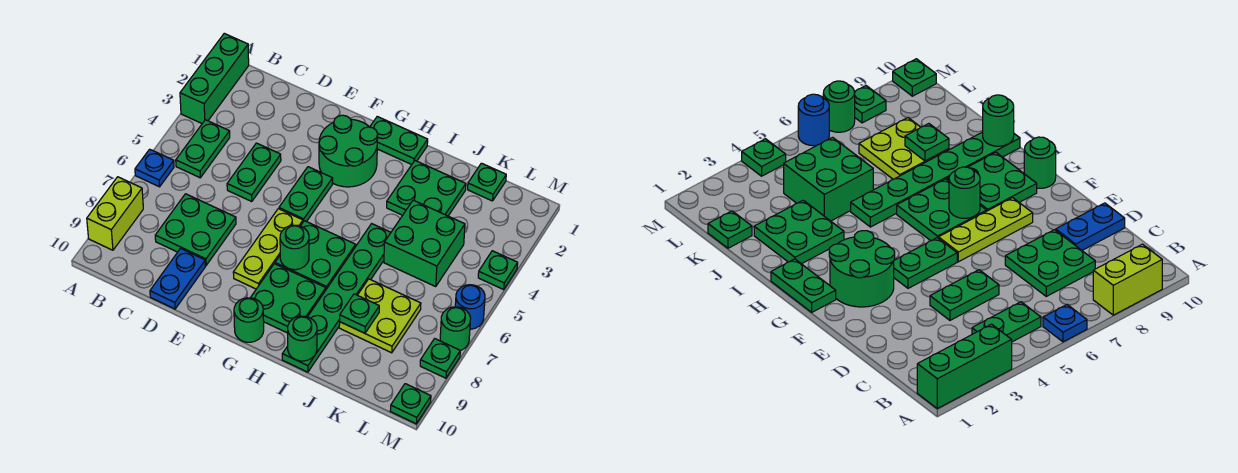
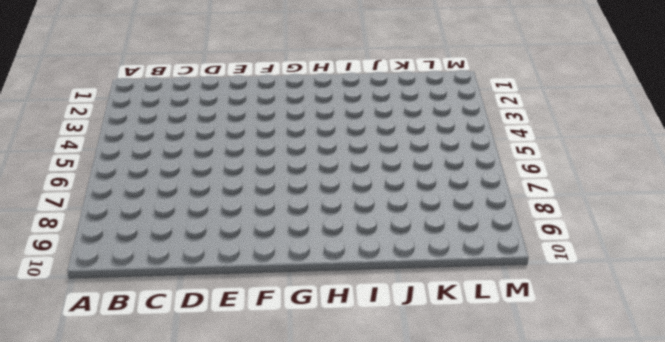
none -> green brick A1:A3 level 1
none -> blue plate A6 level 1
none -> lime brick A8:A9 level 1

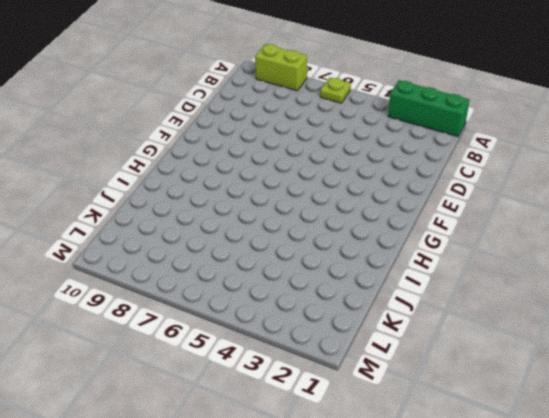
lime plate A6 level 1 -> blue plate A6 level 1
none -> green plate B4:B5 level 1
none -> green plate C7:D8 level 1
none -> green plate D4:D5 level 1

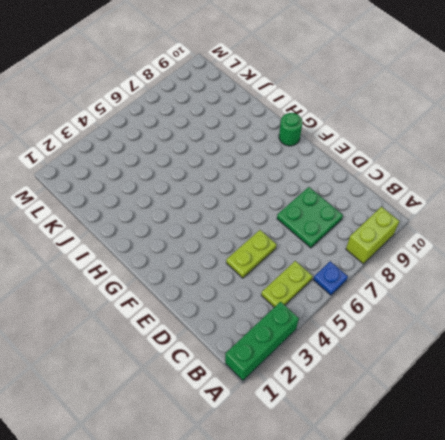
lime plate B4:B5 level 1 -> green plate B4:B5 level 1
lime plate D4:D5 level 1 -> green plate D4:D5 level 1
none -> blue plate D9:D10 level 1
none -> green round brick F2:G3 level 1
none -> green plate F4:F5 level 1

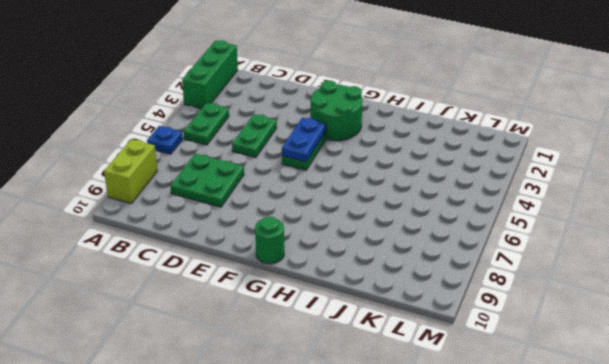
blue plate F4:F5 level 2 -> blue plate D9:D10 level 1
none -> lime plate F6:F8 level 1
none -> green plate G1:H1 level 1
none -> green plate G6:H7 level 1

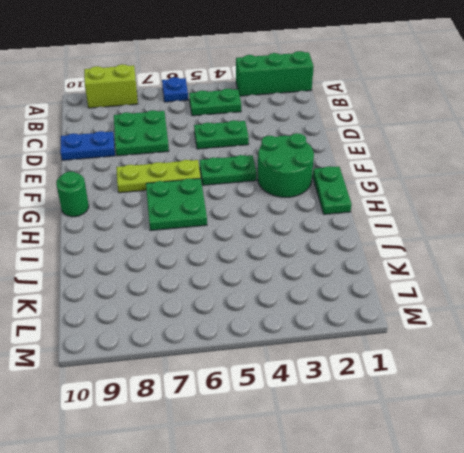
none -> green plate G8:H9 level 1
none -> green plate I2:J3 level 1
none -> green plate I5:I10 level 1

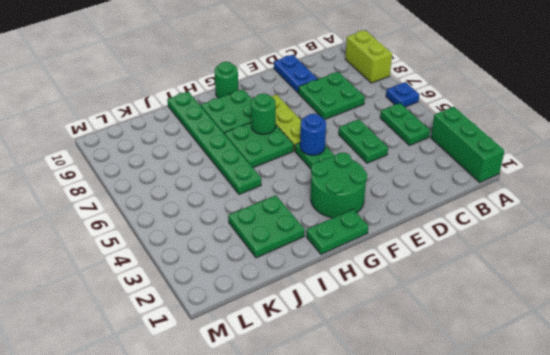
blue round brick F5 level 2 -> blue round brick M6 level 1
none -> green brick J4:K5 level 1
none -> lime plate J7:K8 level 1
none -> green plate K1 level 1

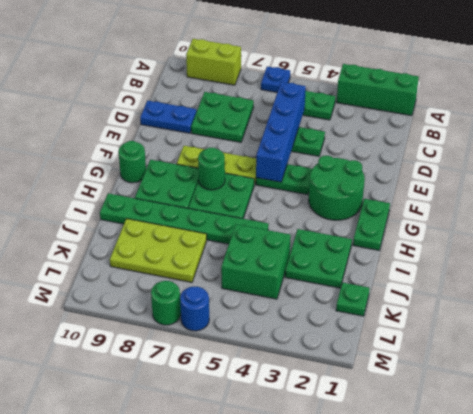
blue brick C5:F5 level 2 -> none
lime plate J7:K9 level 1 -> lime plate J7:K8 level 1
none -> green plate M4 level 1
none -> green plate M8 level 1
none -> green plate M10 level 1

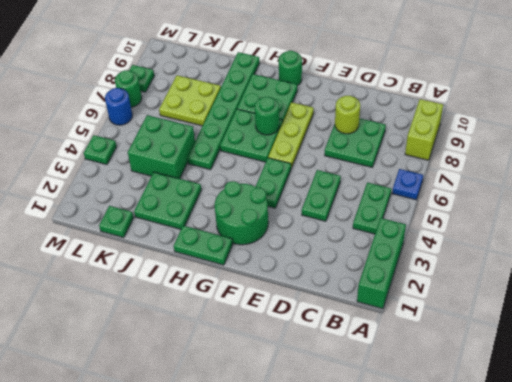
lime round brick D8 level 2 -> none
none -> blue plate D9:D10 level 1
none -> green plate M10 level 1
none -> green round brick I10 level 2

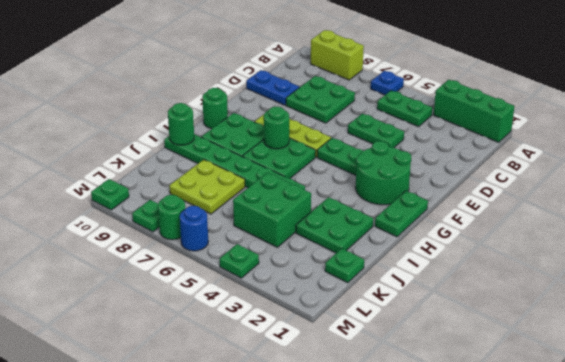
none -> green plate J8 level 2

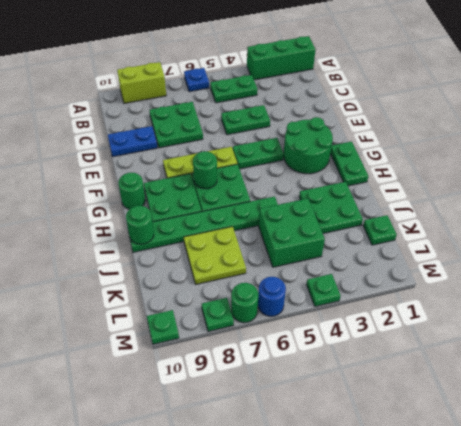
none -> green plate J8 level 2

